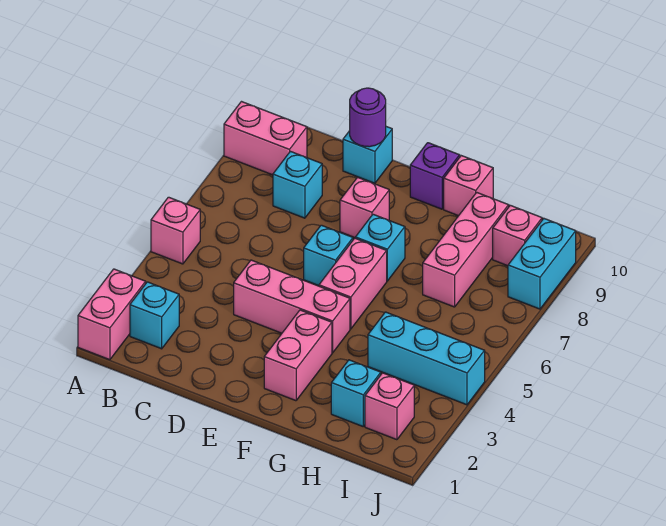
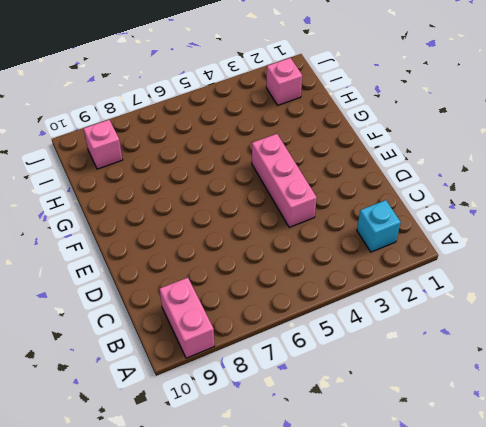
none -> pink brick A1:A2 level 1
none -> pink brick A5 level 1
none -> cyan brick C8 level 1

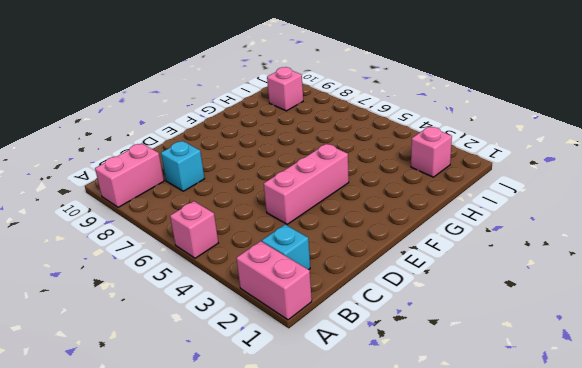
none -> cyan brick D10 level 1
none -> cyan brick E6 level 1
none -> pink brick E8 level 1

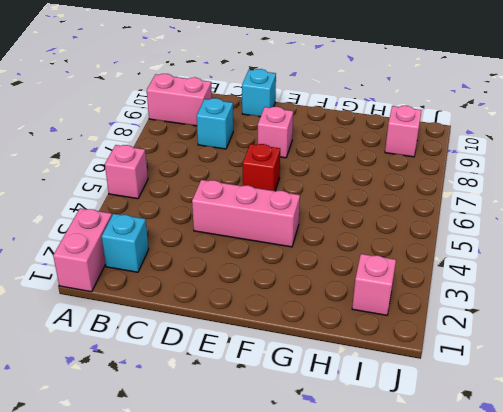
red brick E6 level 1 -> cyan brick E6 level 1
none -> pink brick F2:F3 level 1
none -> pink brick F5:F6 level 1
none -> cyan brick F7 level 1

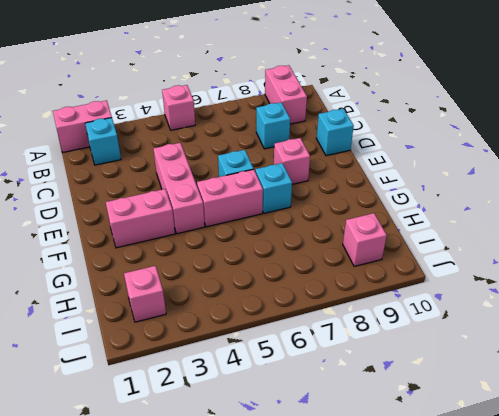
none -> purple brick F10 level 1
none -> pink brick G10 level 1
none -> cyan brick H2 level 1

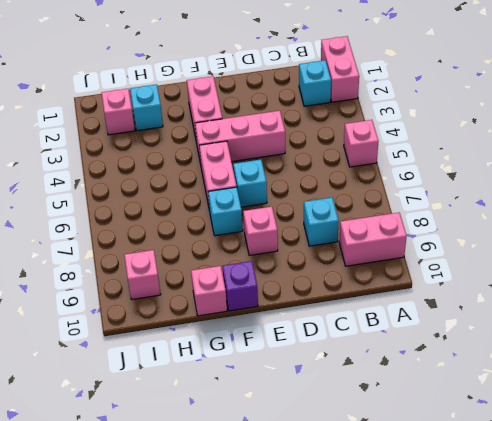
none -> cyan brick D10 level 1
none -> cyan brick H4:J4 level 1
none -> pink brick H7:H9 level 1

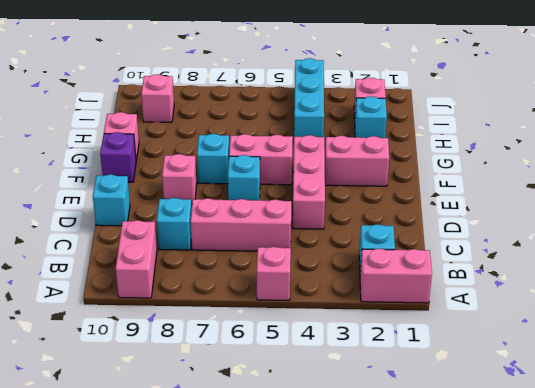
pink brick C5:C7 level 1 -> pink brick H7:H9 level 1
none -> cyan brick J8:J9 level 1
none -> purple round brick D10 level 2

